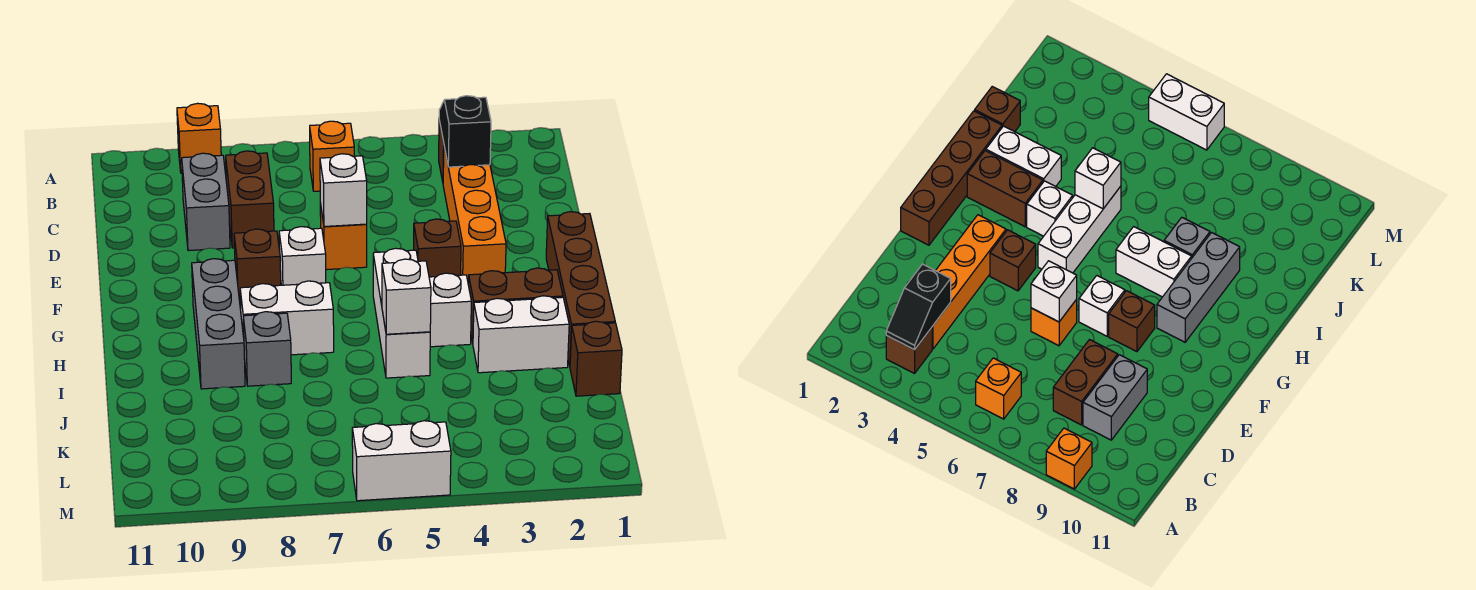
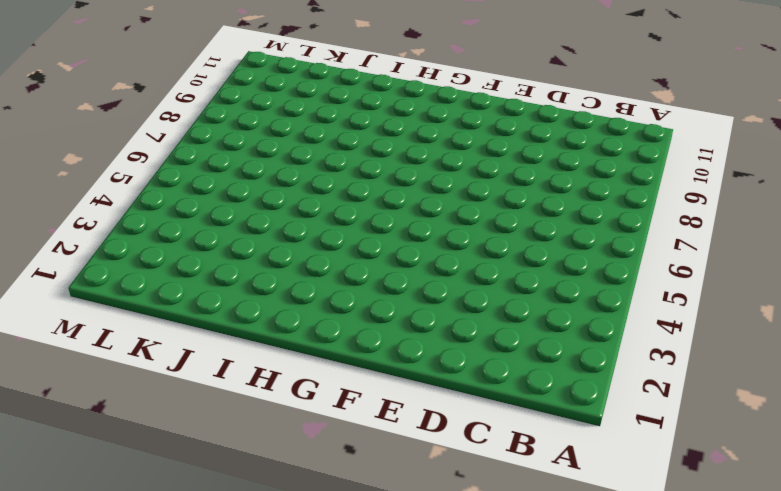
none -> orange brick A9 level 1
none -> brown brick B3 level 1
none -> orange brick B6 level 1

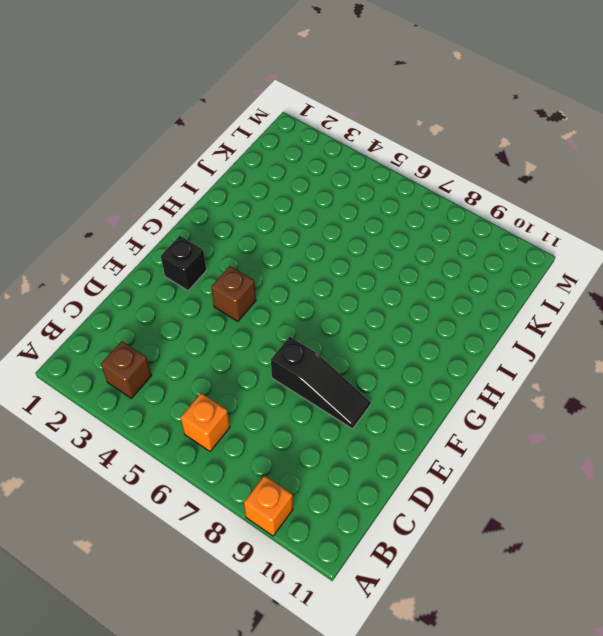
black slope E7:E9 level 1 top 7 -> none
black brick F2 level 1 -> none
none -> orange brick C3:F3 level 1
none -> brown brick C8:D8 level 1
none -> grey brick C9:D9 level 1

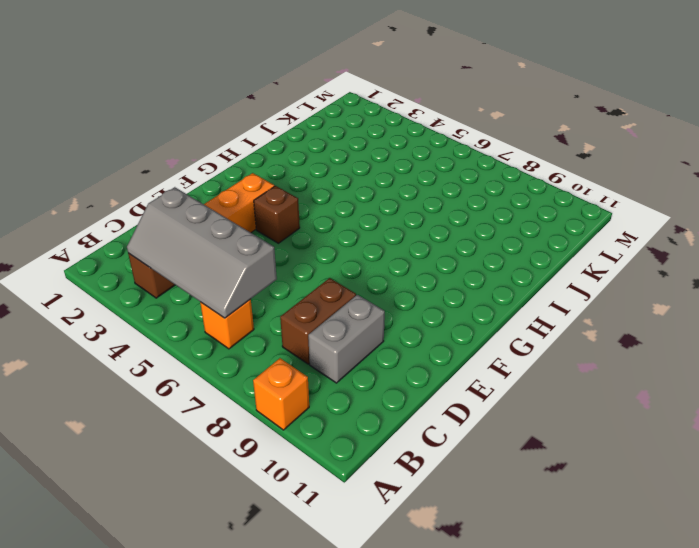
grey slope B3:C6 level 2 top C -> black slope B3:C3 level 2 top C
none -> orange brick E6 level 1
none -> brown brick F1:I1 level 1
none -> white brick F7 level 1

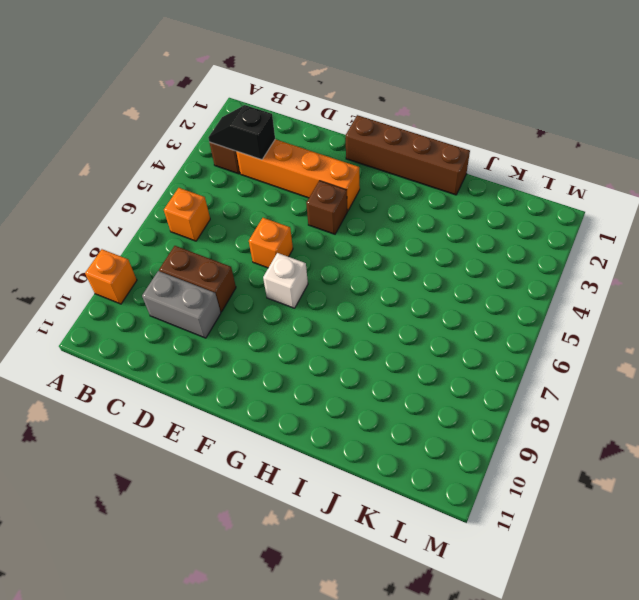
none -> brown brick F8 level 1
none -> white brick G5:I5 level 1
none -> grey brick G9:I9 level 1

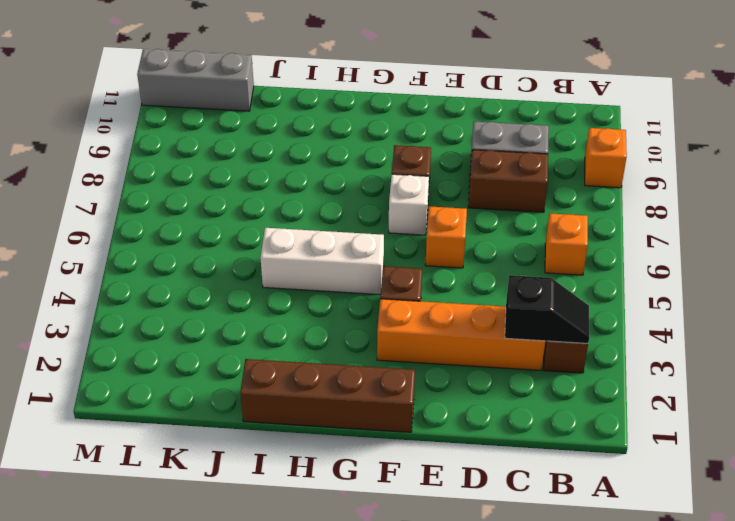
grey brick K11:M11 level 1 -> grey brick G9:I9 level 1
none -> brown brick H2:H3 level 1
none -> white brick H4 level 1
none -> white brick H7:H8 level 1

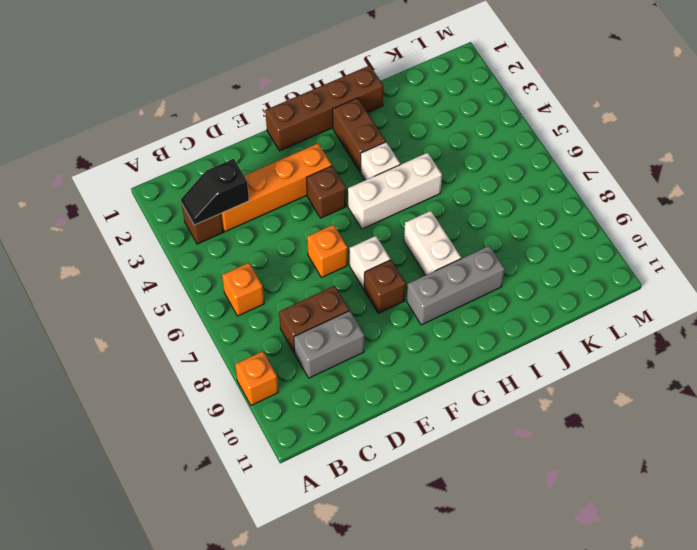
none -> white brick I2:I3 level 1
none -> grey brick I8 level 1
none -> brown brick J1 level 1

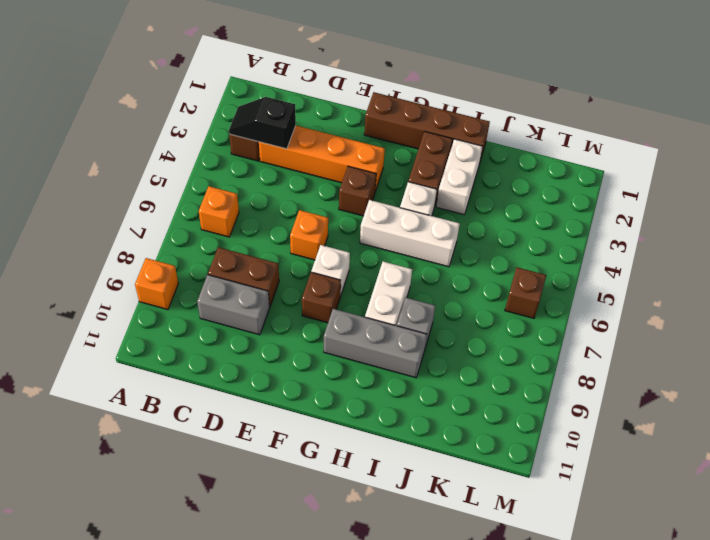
brown brick L6 level 1 -> brown brick J1 level 1
none -> white brick M5:M6 level 1
none -> white brick E6 level 2
none -> white brick I5 level 2

